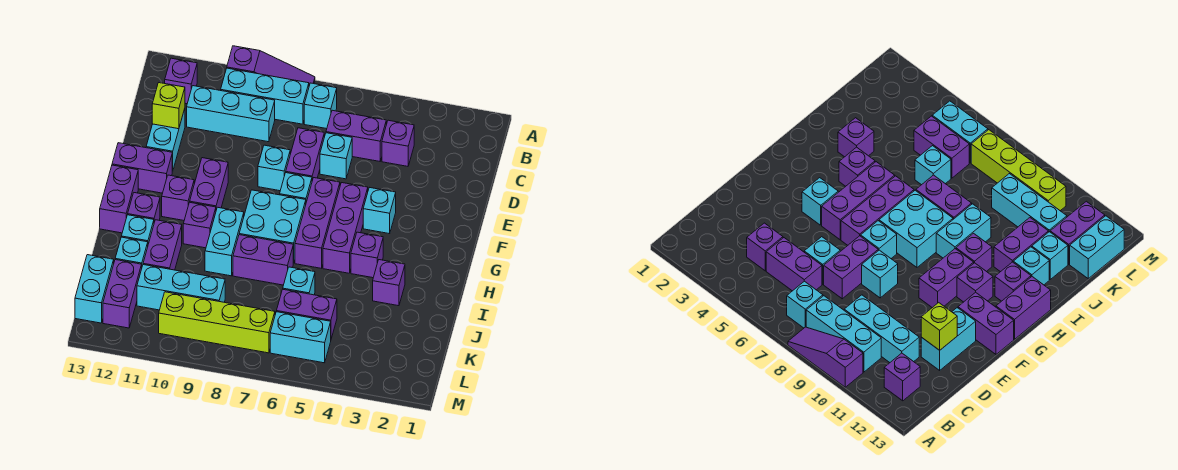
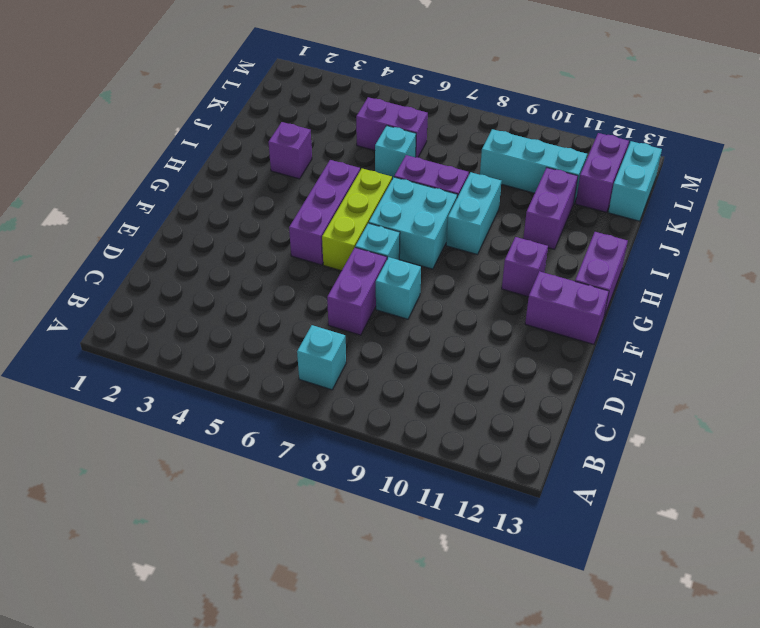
lime brick F6:H6 level 1 -> purple brick F6:H6 level 1
none -> purple slope A8:A10 level 1 top 10
none -> cyan brick B8:B10 level 1
none -> purple brick B12 level 1
none -> purple brick C4 level 1

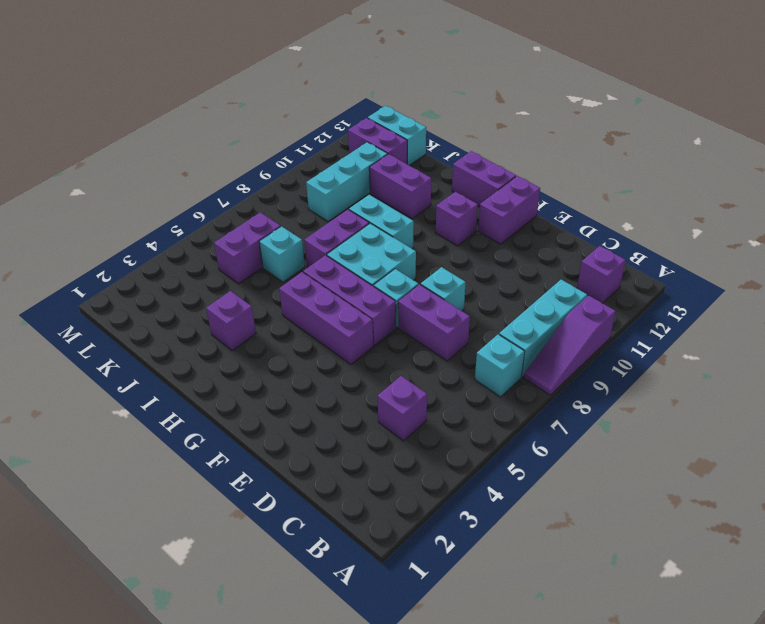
none -> purple brick C5:C6 level 1
none -> cyan brick C9:C11 level 1
none -> cyan brick D6 level 1
none -> cyan brick D12:E12 level 1

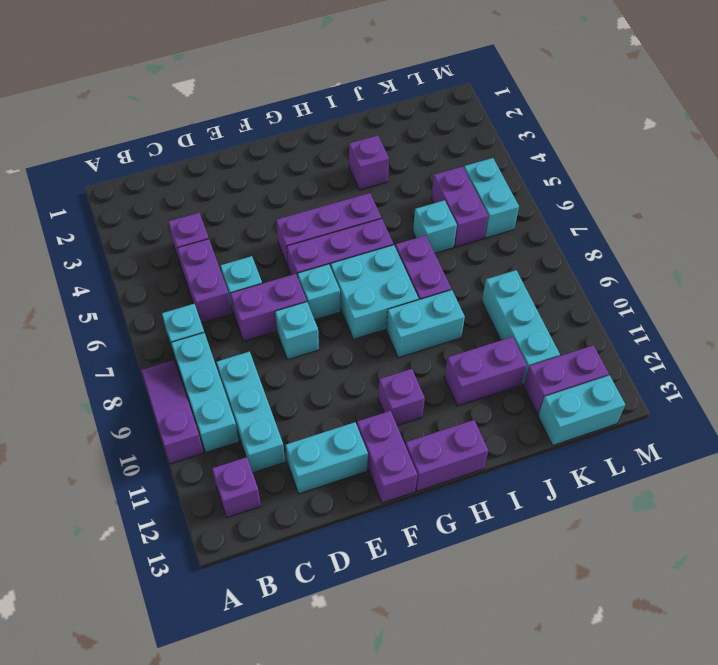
none -> cyan brick F4 level 1
none -> purple brick F10:G10 level 1
none -> purple brick H4 level 1
none -> purple brick H10 level 1

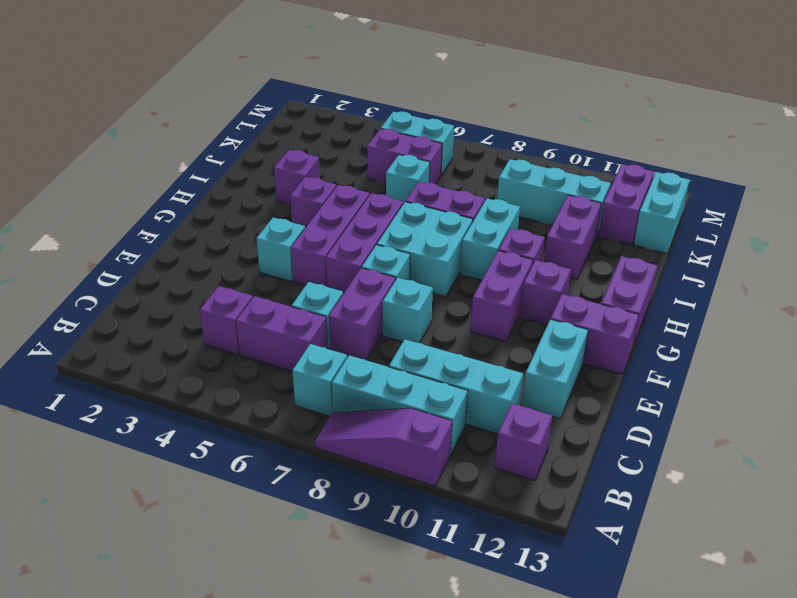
none -> purple brick H12 level 1
none -> cyan brick I12 level 1
none -> cyan brick J12 level 1
none -> lime brick L7:L10 level 1

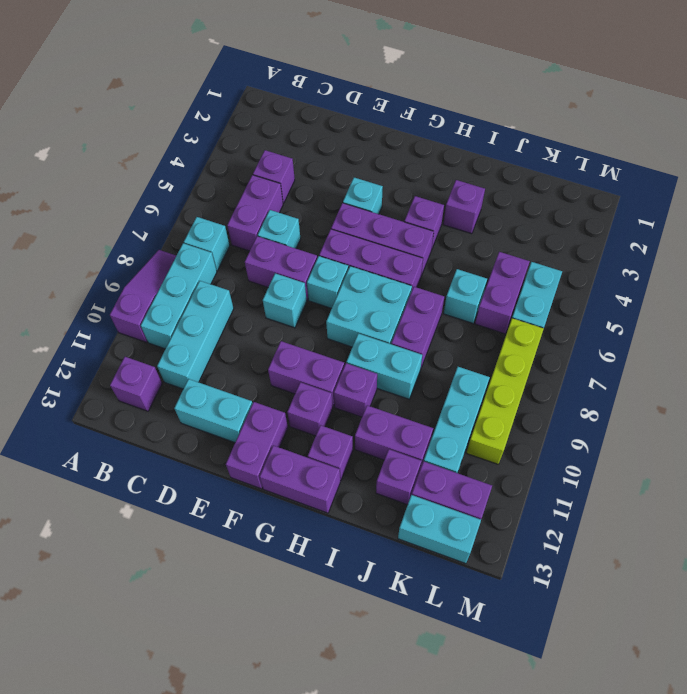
purple brick J12 level 1 -> cyan brick J12 level 1
none -> cyan brick I12 level 1
none -> lime brick D12 level 2

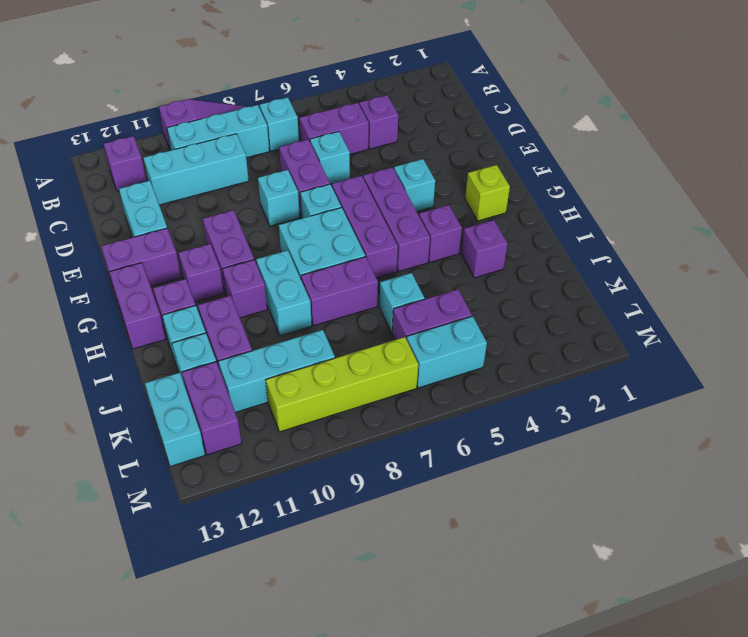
lime brick G2 level 1 -> lime brick D12 level 2

